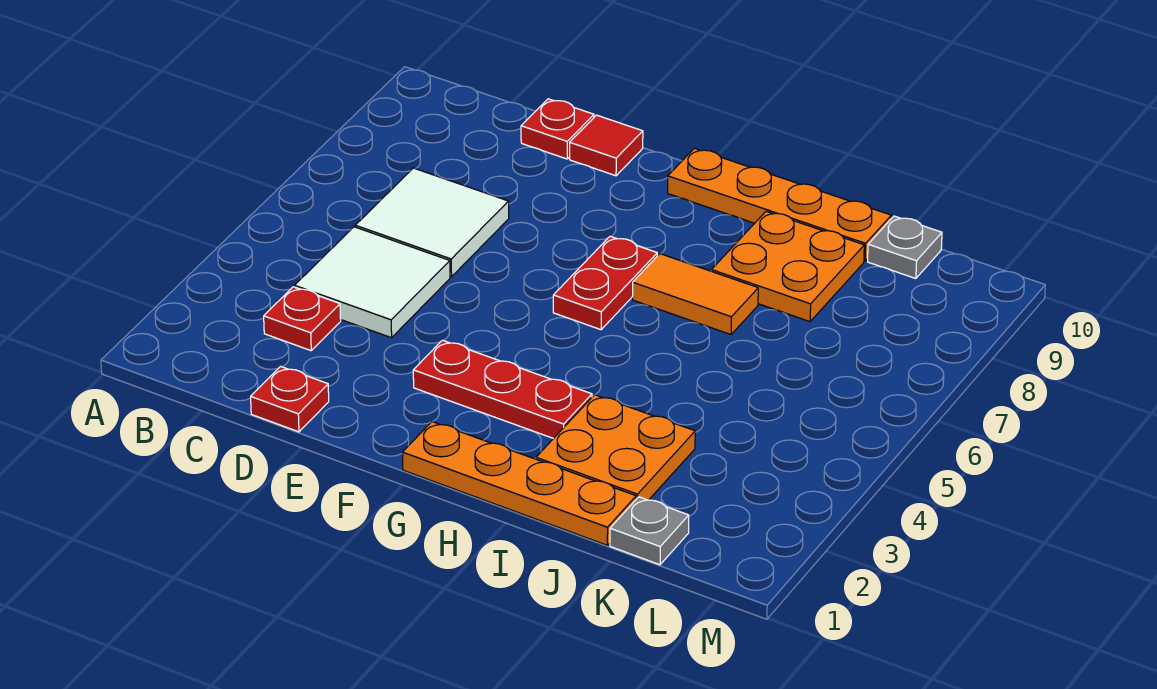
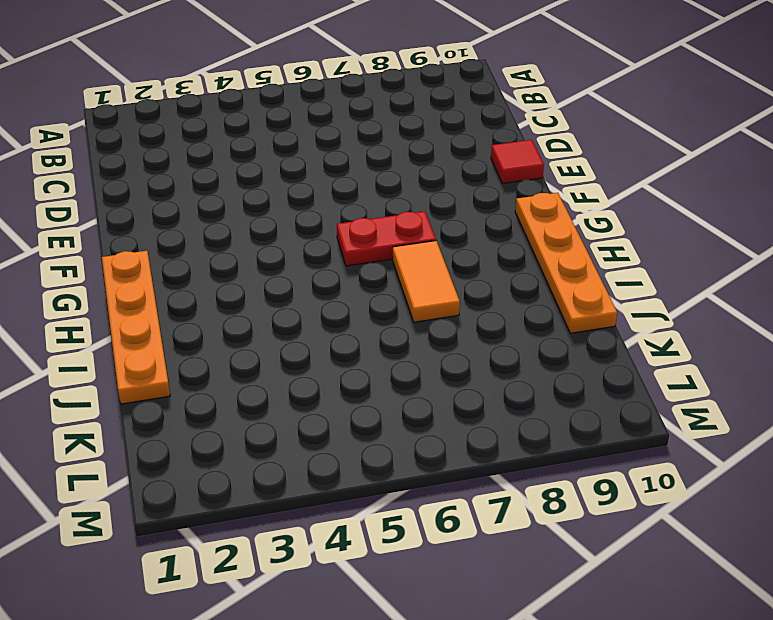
none -> red plate C3 level 1
none -> white tile C4:D5 level 1
none -> white tile C6:D7 level 1

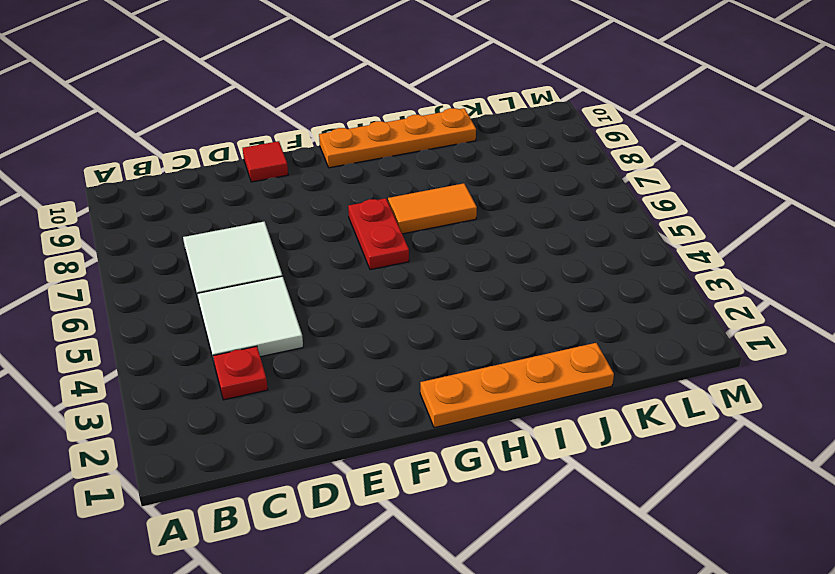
none -> red plate D1 level 1
none -> red plate D10 level 1
none -> red plate F3:H3 level 1

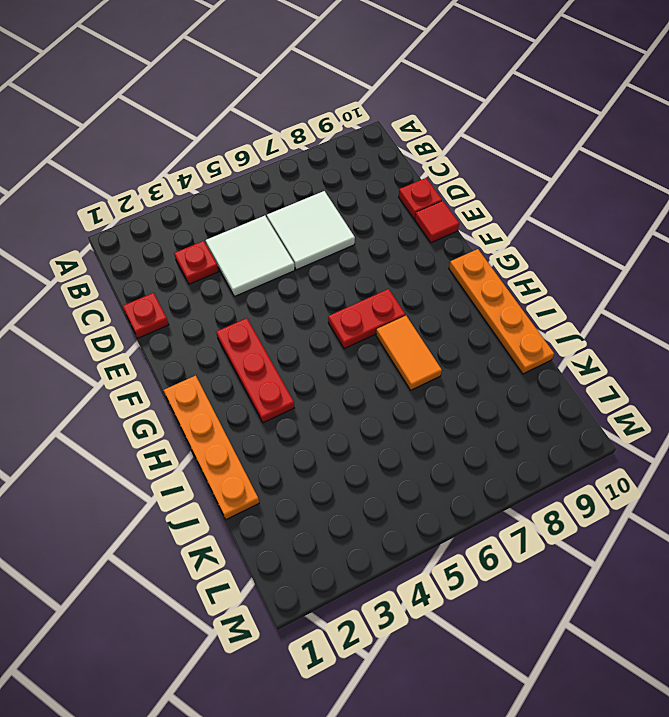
none -> orange plate I2:J3 level 1
none -> orange plate I8:J9 level 1
none -> grey plate K1 level 1

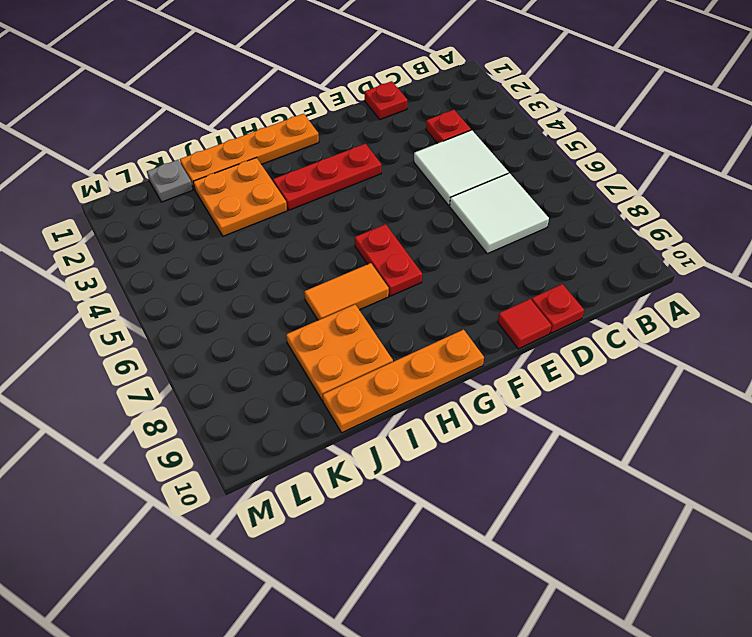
none -> grey plate K10 level 1

